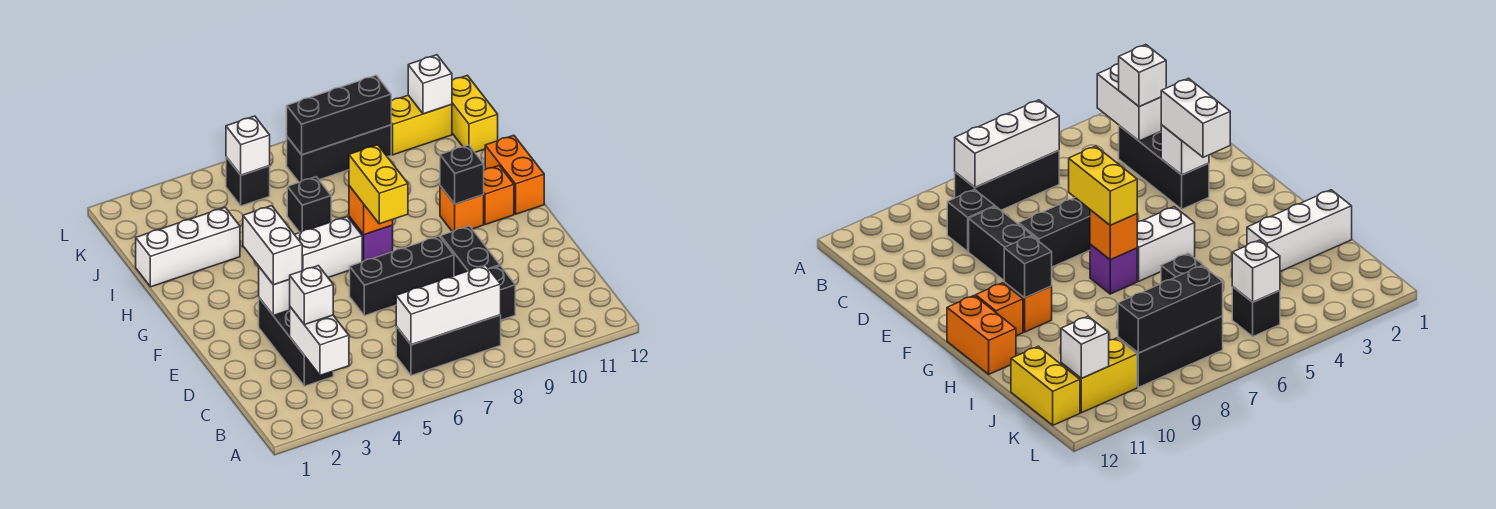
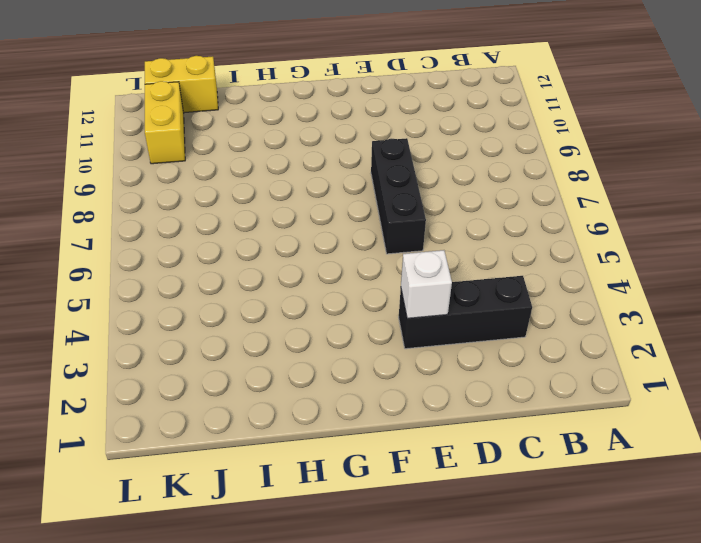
none -> black brick B6:B8 level 1
none -> black brick C9 level 1
none -> black brick D9:E9 level 1

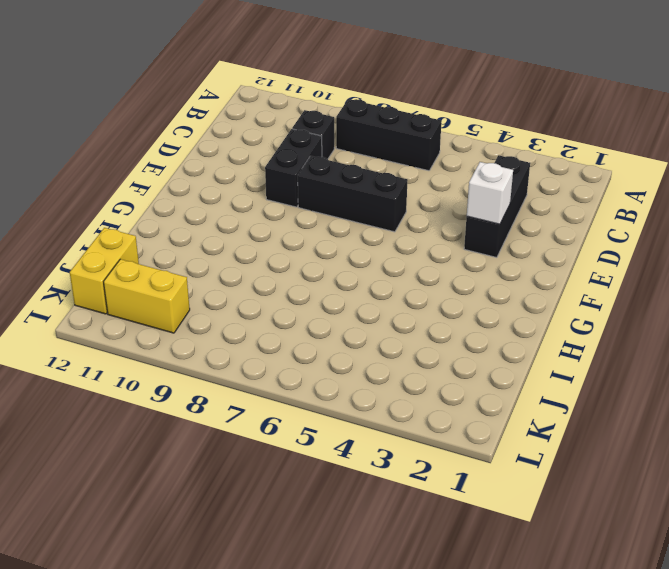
none -> white brick G5:G6 level 1
none -> purple brick G7 level 1
none -> orange brick G10 level 1

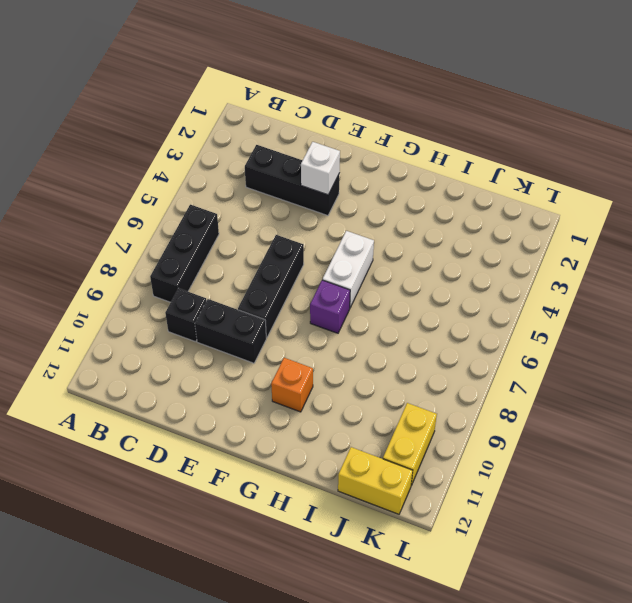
none -> orange brick G11 level 1
none -> orange brick G12:H12 level 1
none -> white brick I1:I3 level 1

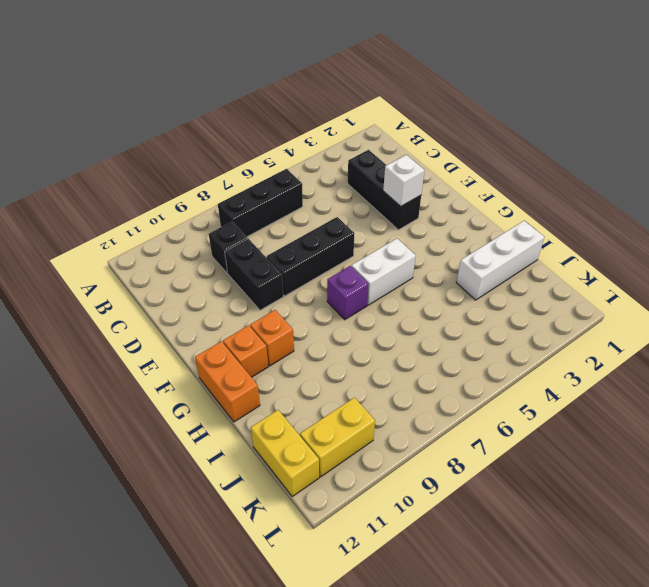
none -> black brick I6 level 1
none -> black brick K5 level 1
none -> black brick K7:K9 level 1

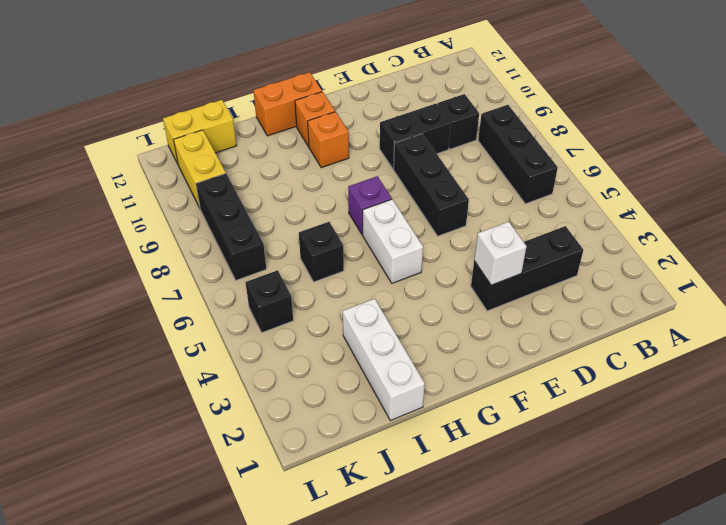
none -> white brick B3:C3 level 2
none -> white brick B6:B8 level 2
none -> orange brick G7 level 2

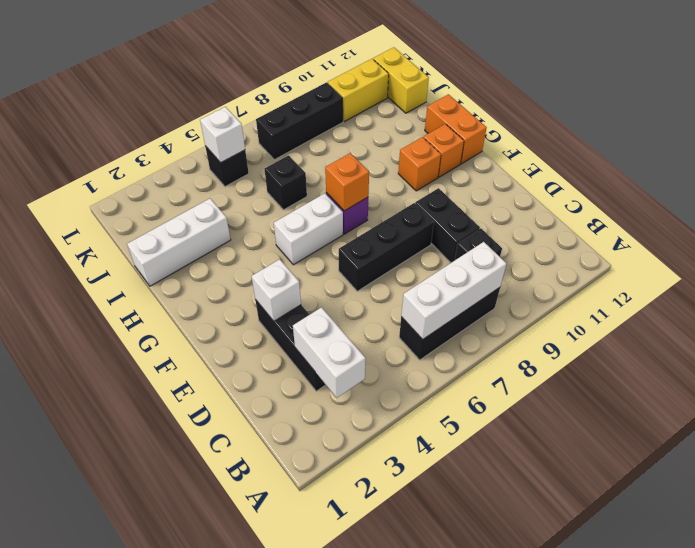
none -> black brick G10 level 2
none -> black brick K7:K9 level 2
none -> white brick K11 level 2

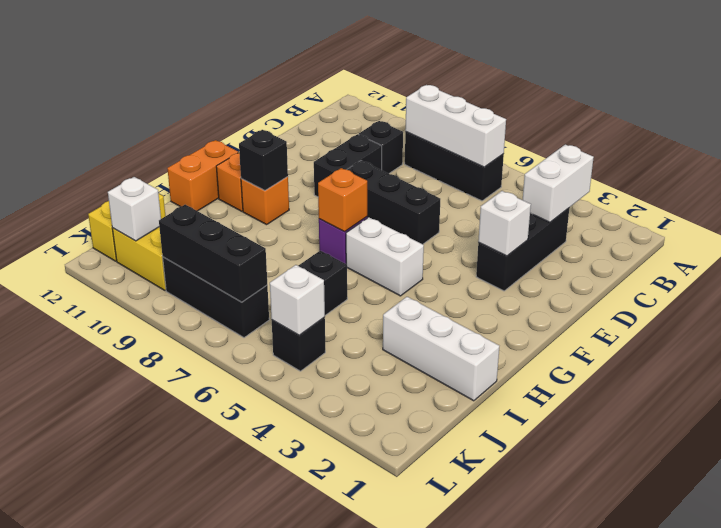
none -> white brick C3 level 3
none -> white brick E3:F3 level 3
none -> yellow brick F7:G7 level 3

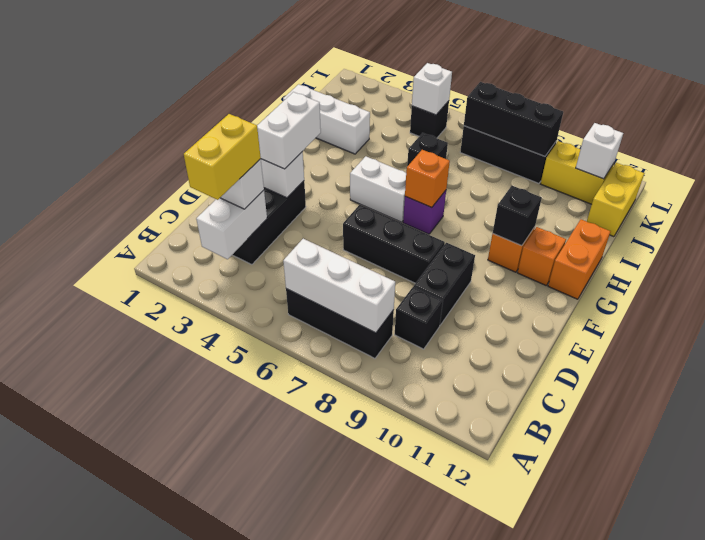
yellow brick B3:C3 level 4 -> yellow brick F7:G7 level 3

